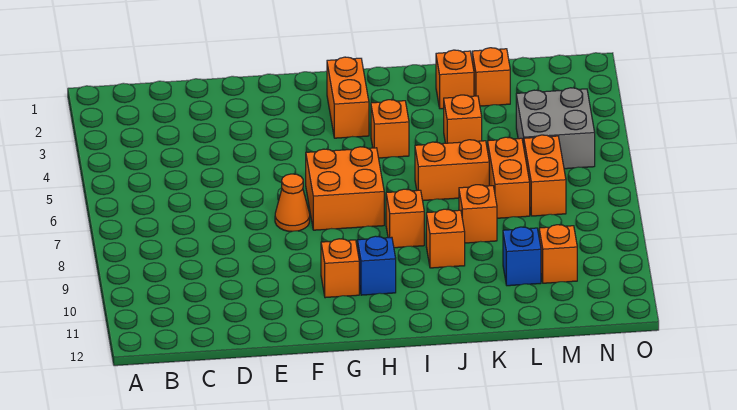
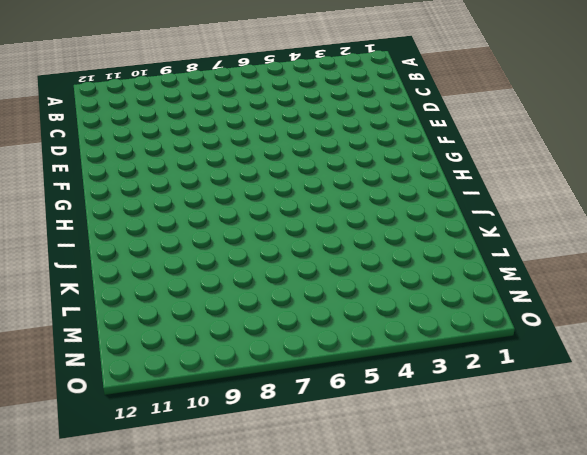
none -> orange cone F7 level 1
none -> orange brick G6:H7 level 1
none -> orange brick G10 level 1

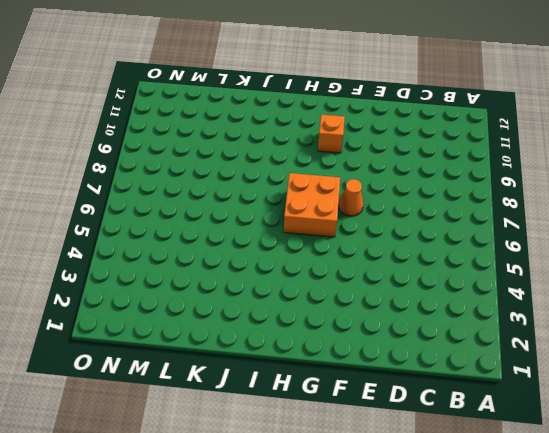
none -> orange brick H2:H3 level 1
none -> blue brick H10 level 1
none -> orange brick I4 level 1

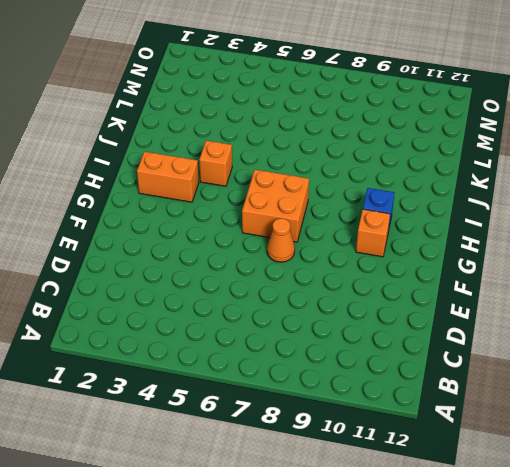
none -> orange brick I8 level 1
none -> orange brick J6:K6 level 1
none -> orange brick J9 level 1

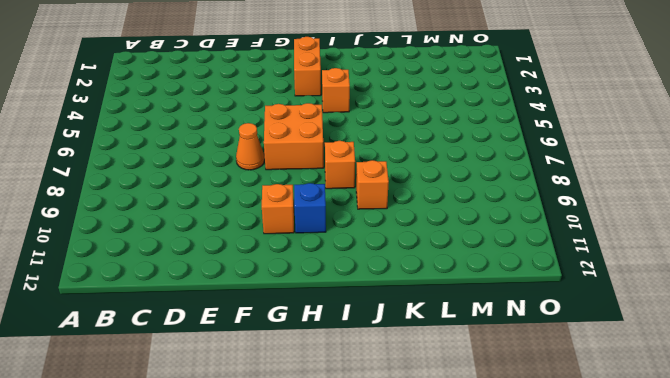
none -> orange brick J6:K6 level 1
none -> orange brick K2 level 1
none -> orange brick K4 level 1

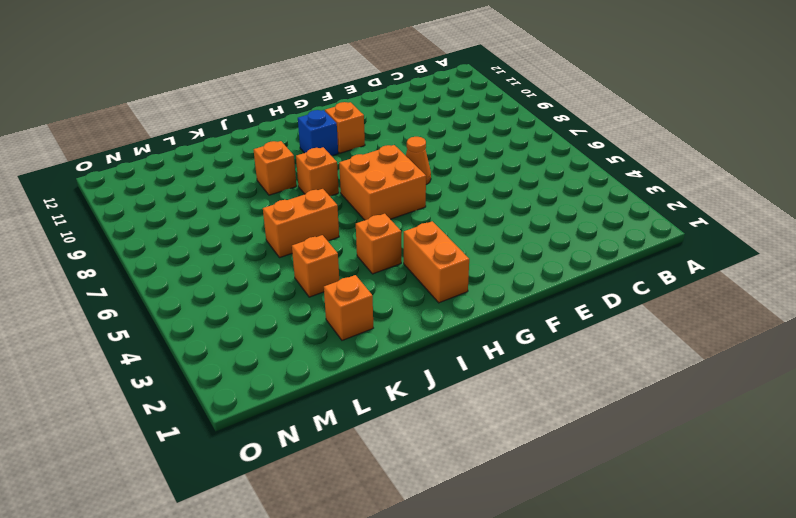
none -> orange brick K8 level 1
none -> orange brick L2 level 1
none -> orange brick L6:L7 level 1

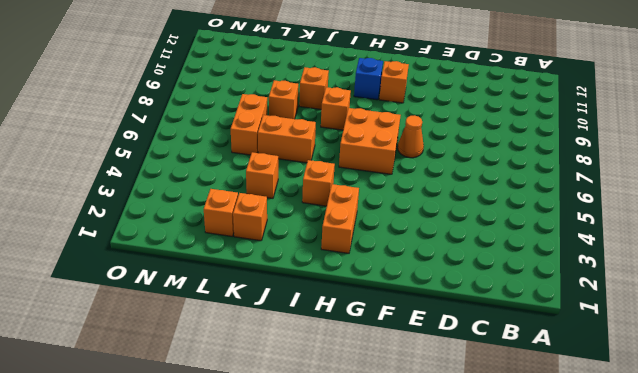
none -> blue brick L10 level 1
none -> grey brick M4:N5 level 1
none -> orange brick M6:M7 level 1

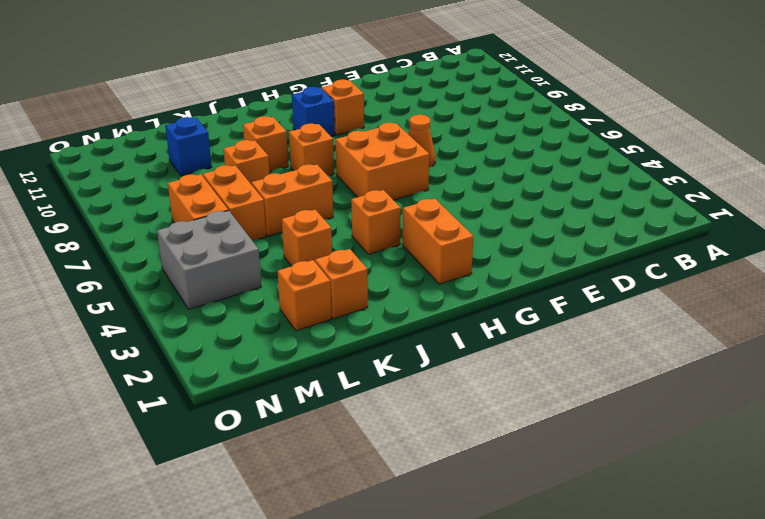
none -> orange brick M10 level 1

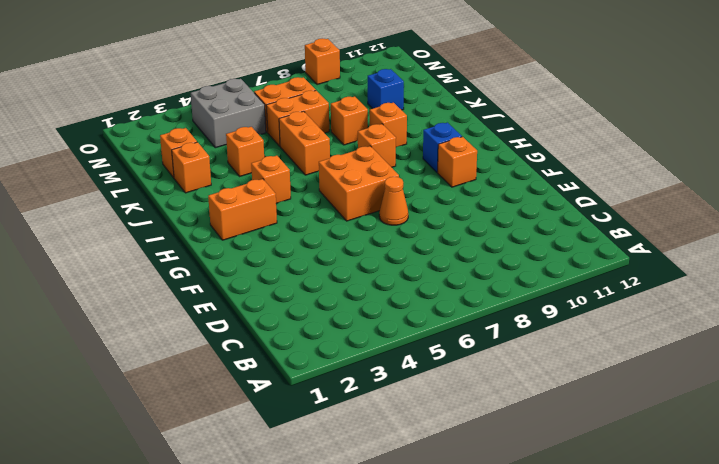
orange brick O9 level 1 -> orange brick M10 level 1

